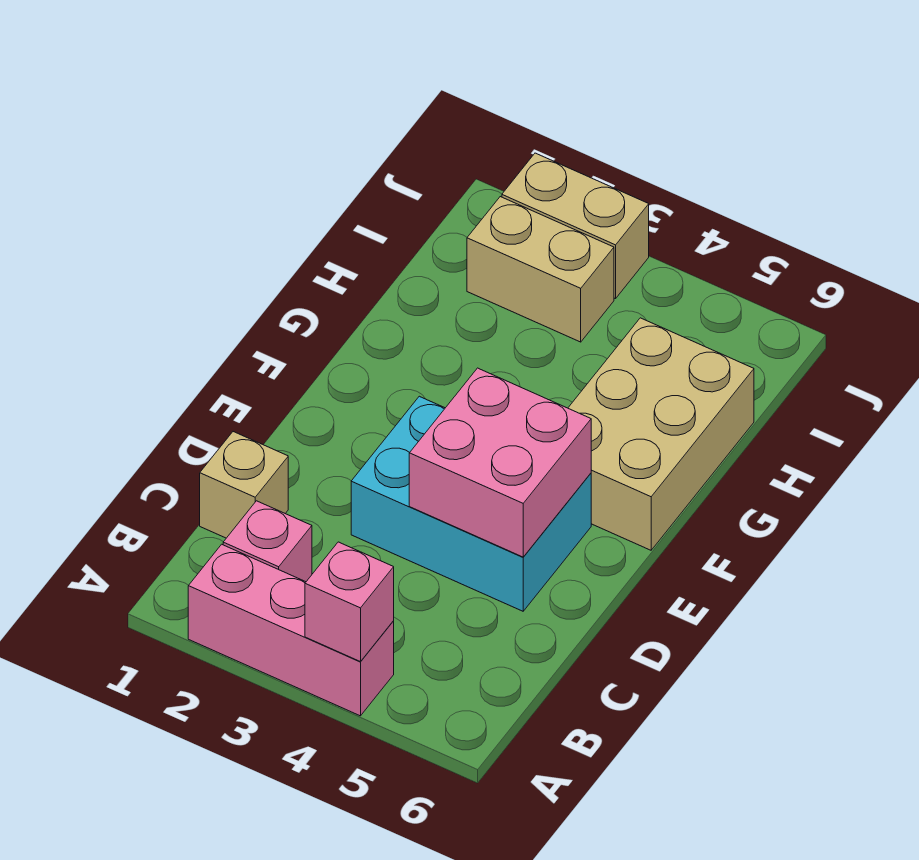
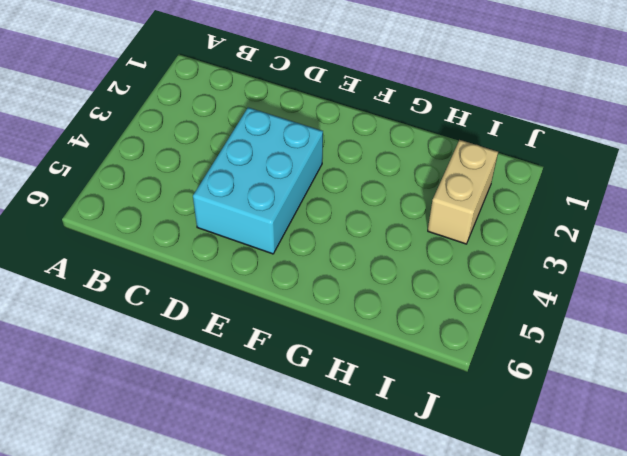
none -> pink brick A2:A4 level 1
none -> pink brick B2 level 1

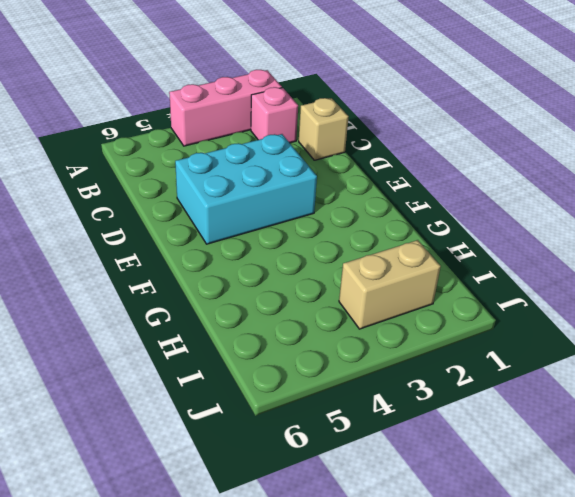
none -> tan brick F5:H6 level 1
none -> tan brick J2:J3 level 1

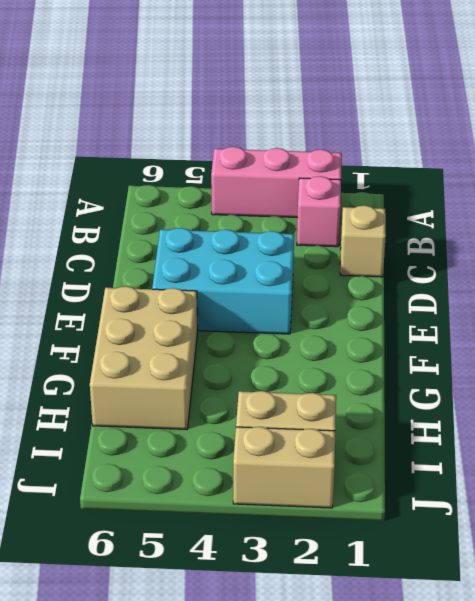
none -> pink brick A4 level 2
none -> pink brick D4:E5 level 2

